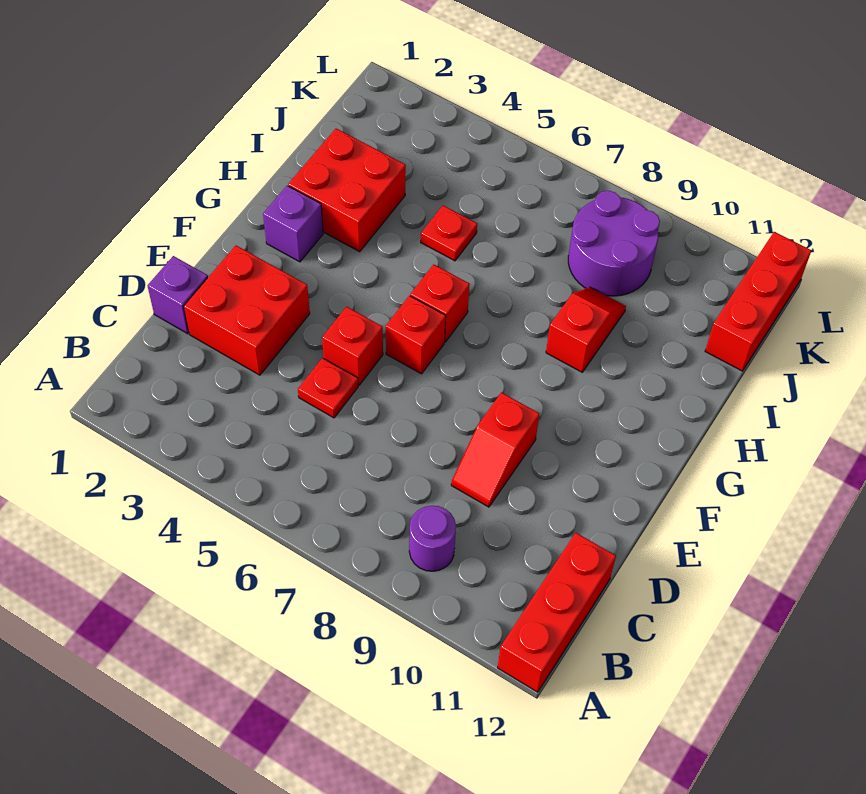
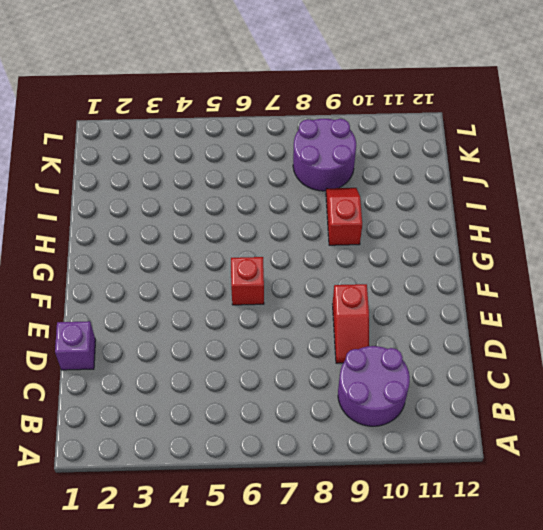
purple round brick B9:C10 level 1 -> purple round brick B9 level 1
none -> red brick A12:C12 level 1
none -> red brick D2:E3 level 1
none -> red plate D5 level 1

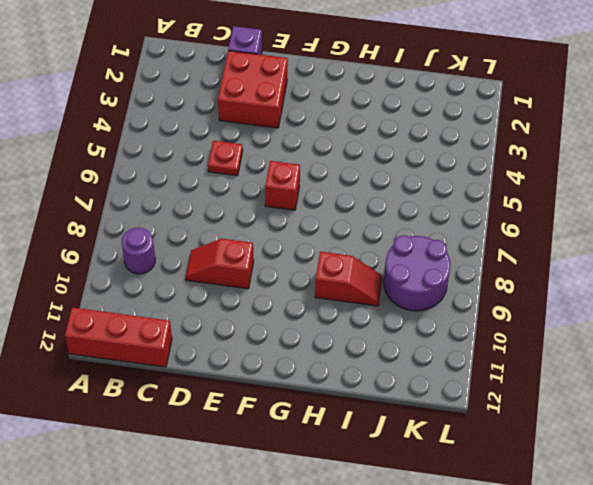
none -> red brick E5 level 1
none -> purple brick G2 level 1
none -> red brick G6 level 1

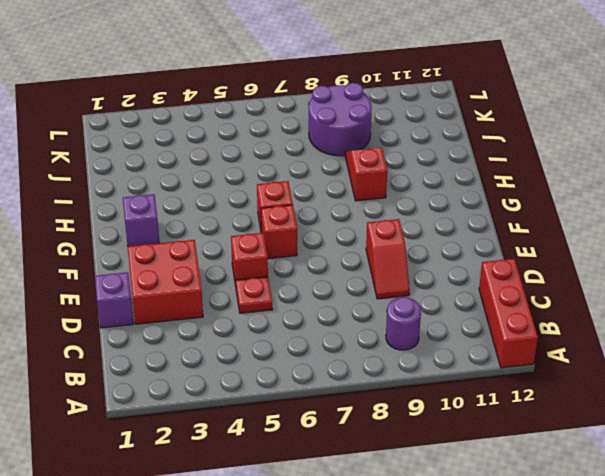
none -> red brick H2:I3 level 1
none -> red plate I5 level 1
none -> red brick J12:L12 level 1

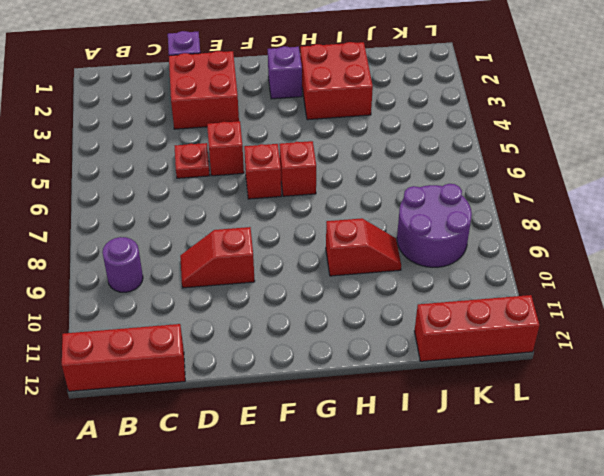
none -> red plate I5 level 1

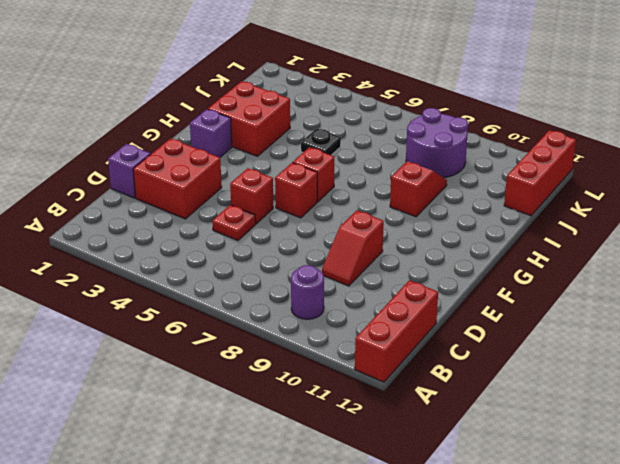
black plate I5 level 1 -> red plate I5 level 1

